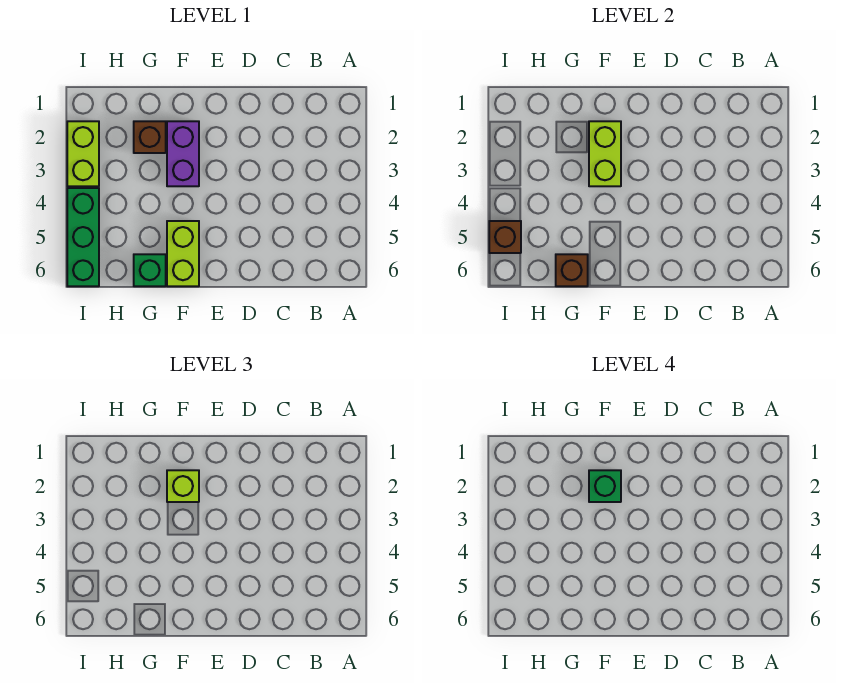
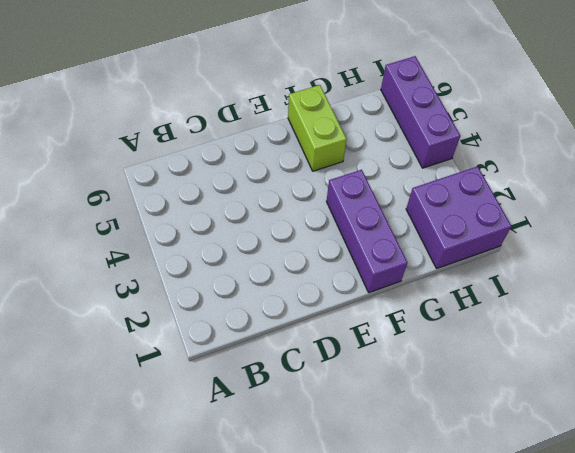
purple brick F1:F3 level 1 -> purple brick F2:F3 level 1
purple brick H1:I2 level 1 -> lime brick I2:I3 level 1
purple brick I4:I6 level 1 -> green brick I4:I6 level 1
none -> brown brick G2 level 1
none -> green brick G6 level 1

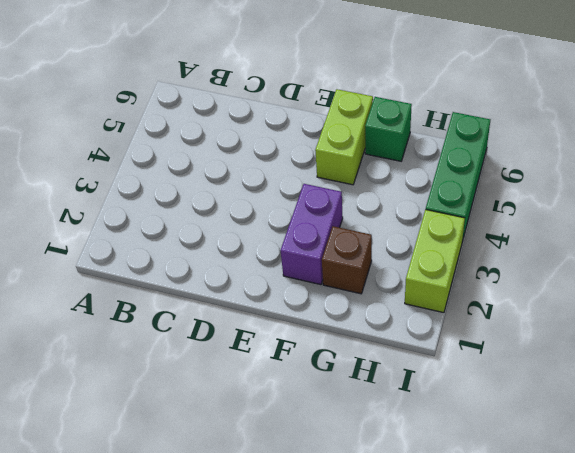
none -> lime brick F2:F3 level 2
none -> brown brick G6 level 2

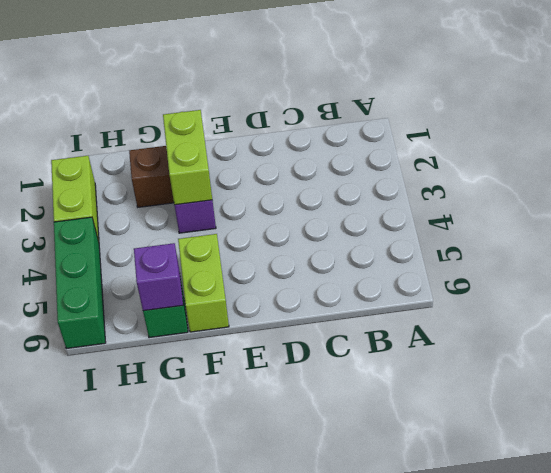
purple brick G6 level 2 -> brown brick G6 level 2
none -> brown brick I5 level 2
none -> lime brick F2 level 3

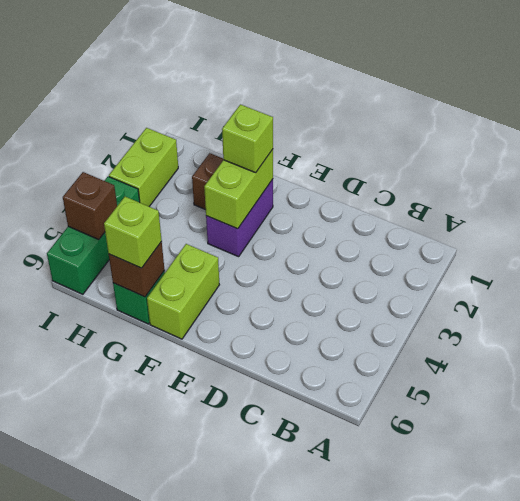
lime brick G6 level 3 -> none
none -> green brick F2 level 4

